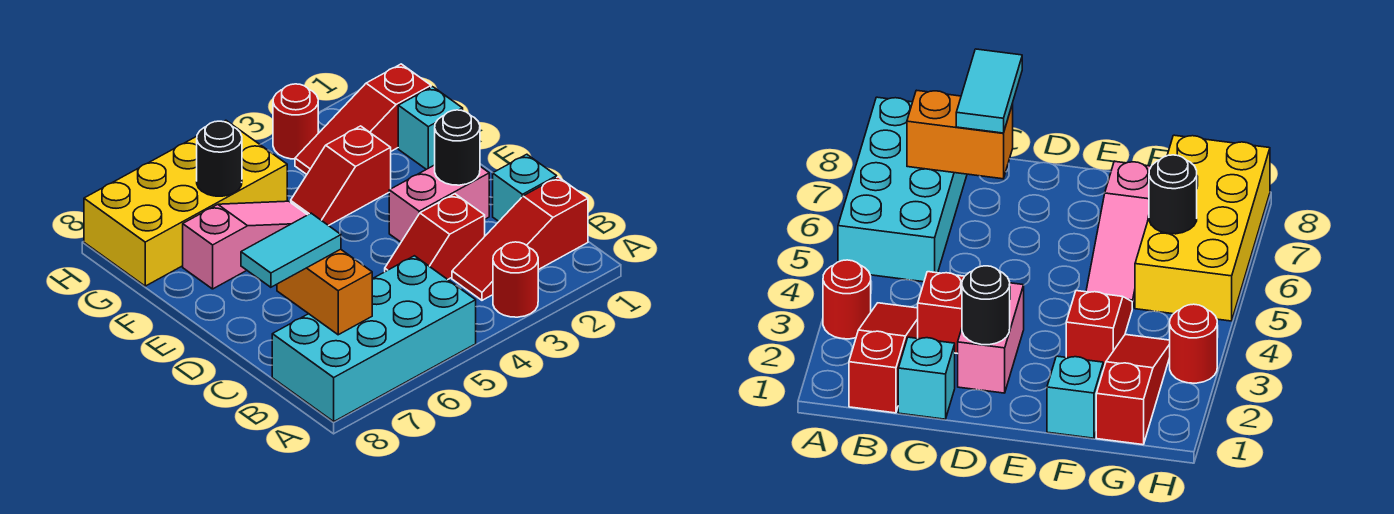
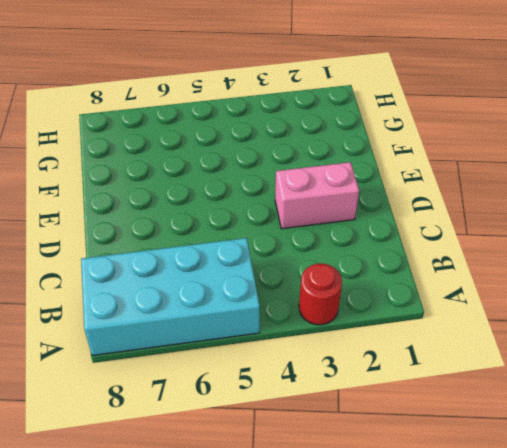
none -> red slope B1:B3 level 1 top 1
none -> cyan brick C1 level 1
none -> red slope C3:C4 level 1 top 3

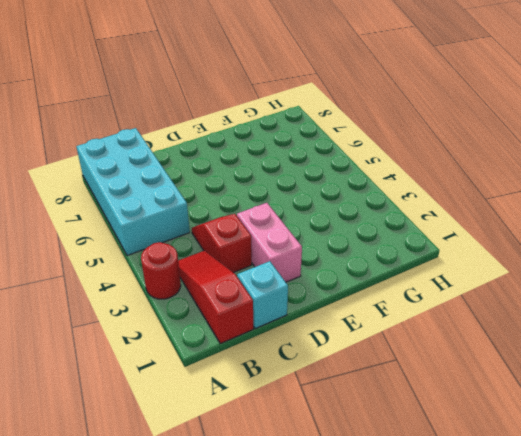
none -> cyan brick F1 level 1
none -> red slope F3:F4 level 1 top 3
none -> pink slope F5:F7 level 1 top 7

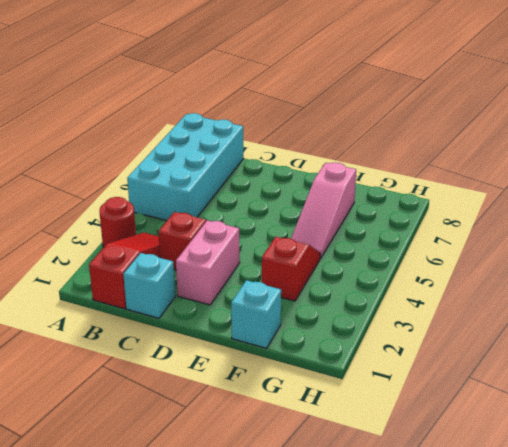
none -> red slope G1:G3 level 1 top 1
none -> yellow brick G5:H8 level 1
none -> red round brick H3 level 1

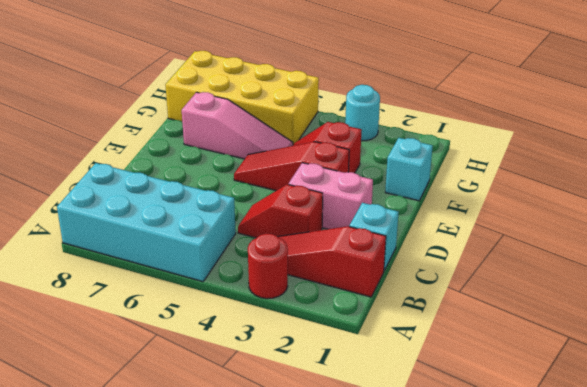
red slope E3:E5 level 1 top 3 -> red slope G1:G3 level 1 top 1
cyan round brick H3 level 1 -> red round brick H3 level 1
none -> orange brick B7:C7 level 2
none -> black round brick D2 level 2
none -> black round brick G6 level 2

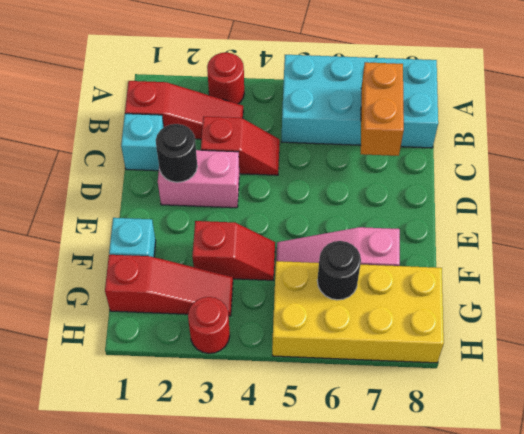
none -> cyan tile C7:C8 level 3

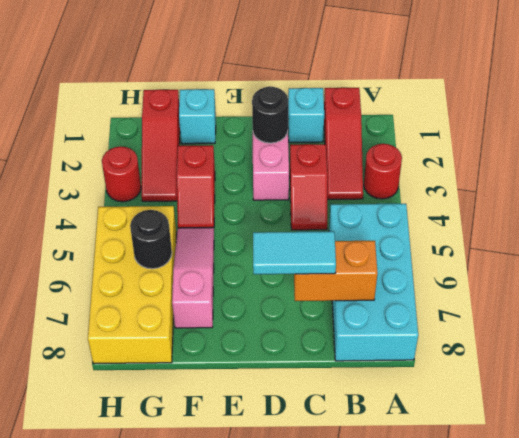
cyan tile C7:D7 level 3 -> cyan tile C7:C8 level 3

